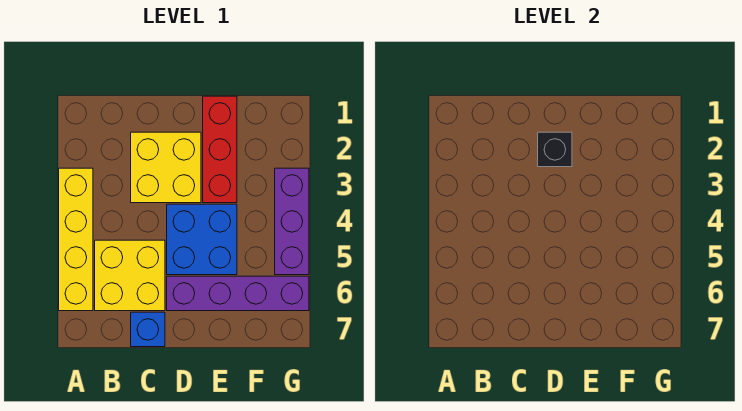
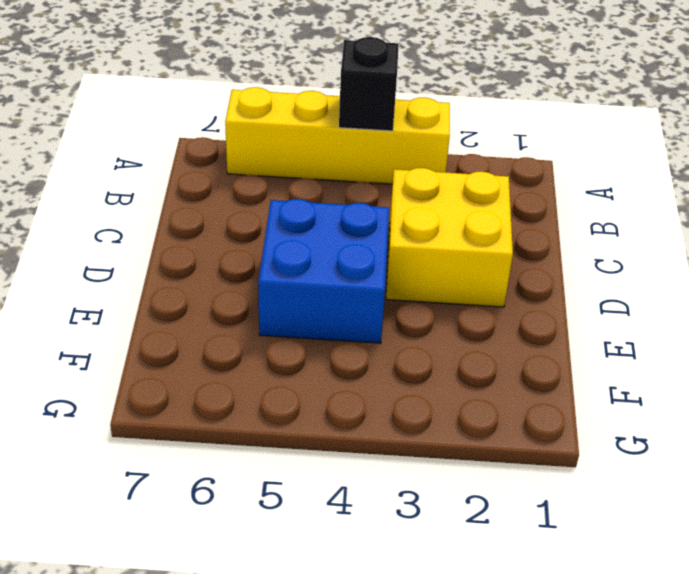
black brick A4 level 2 -> black brick D2 level 2
none -> yellow brick B5:C6 level 1
none -> blue brick C7 level 1

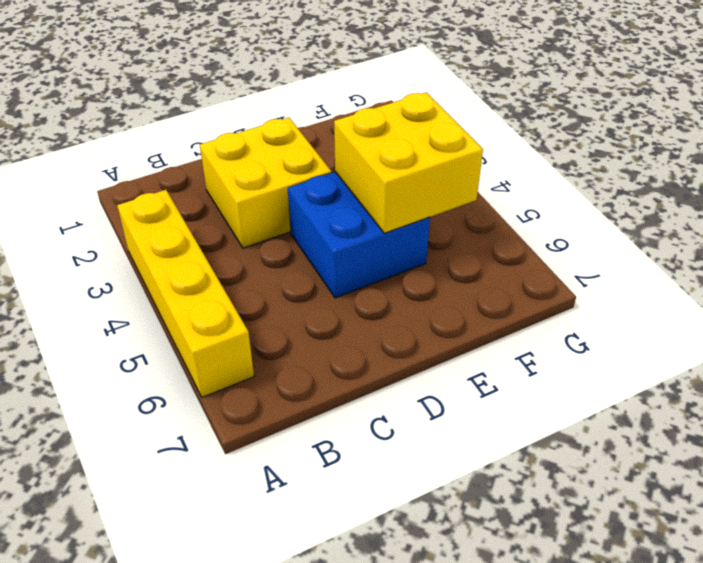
yellow brick E4:F5 level 2 -> yellow brick B5:C6 level 1
none -> blue brick C7 level 1
none -> purple brick D6:G6 level 1

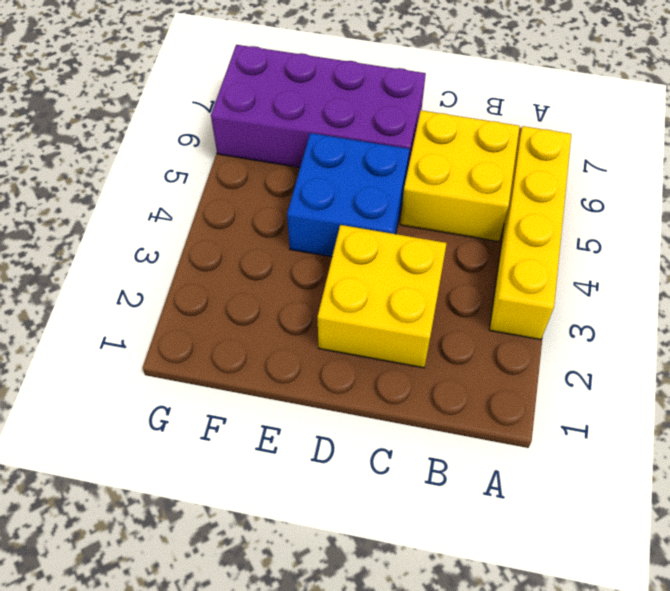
purple brick D6:G7 level 1 -> purple brick D6:G6 level 1
none -> blue brick C7 level 1
none -> red brick E1:E3 level 1

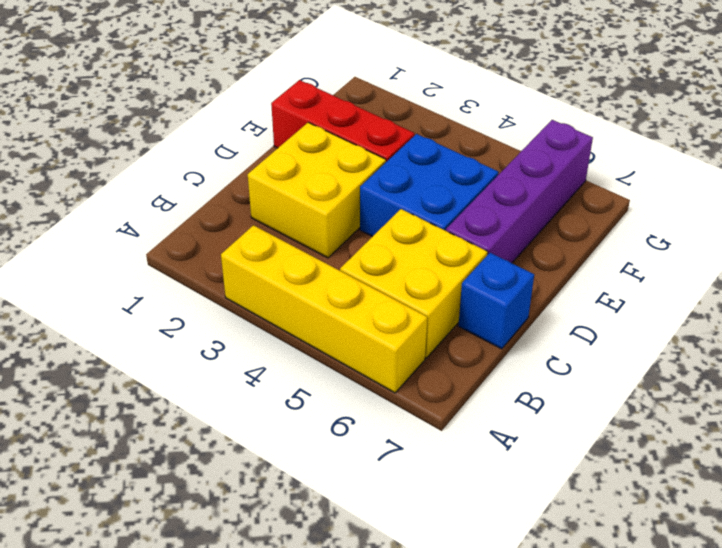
none -> purple brick G3:G5 level 1
none -> black brick D2 level 2

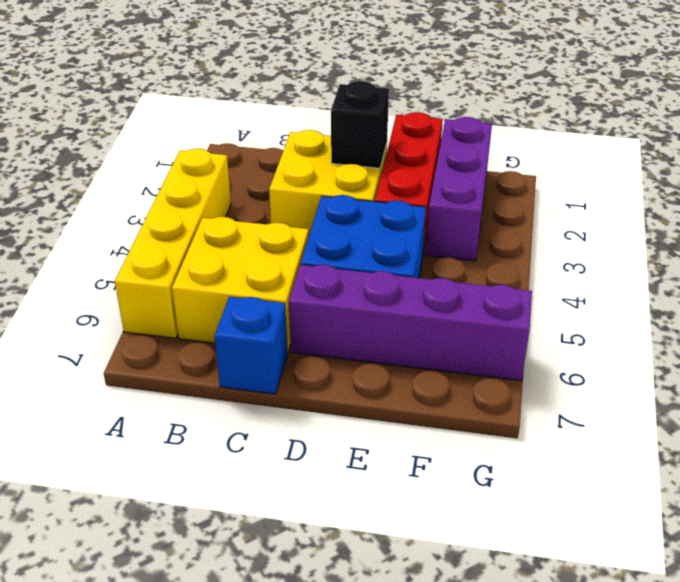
purple brick F1:F3 level 1 -> purple brick G3:G5 level 1

